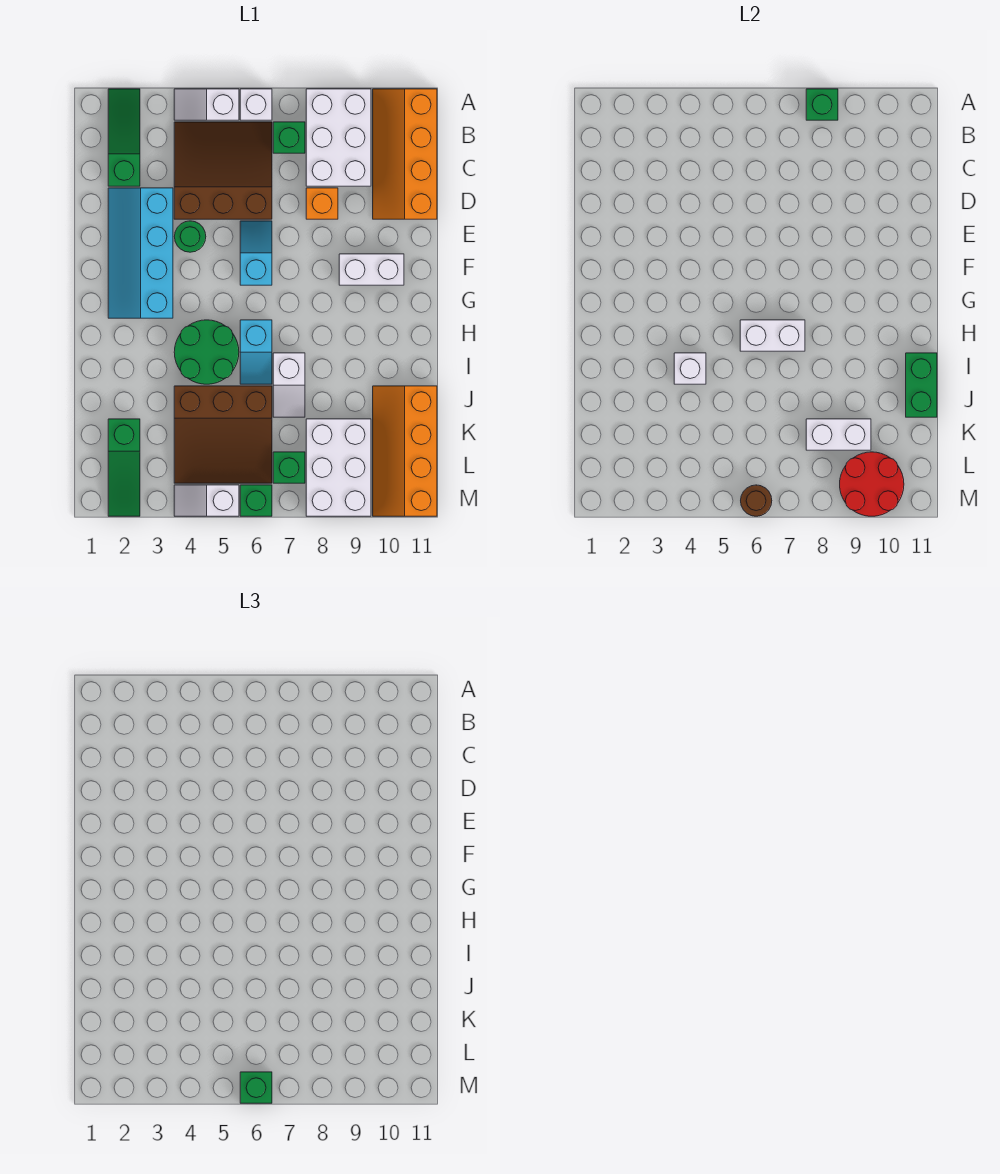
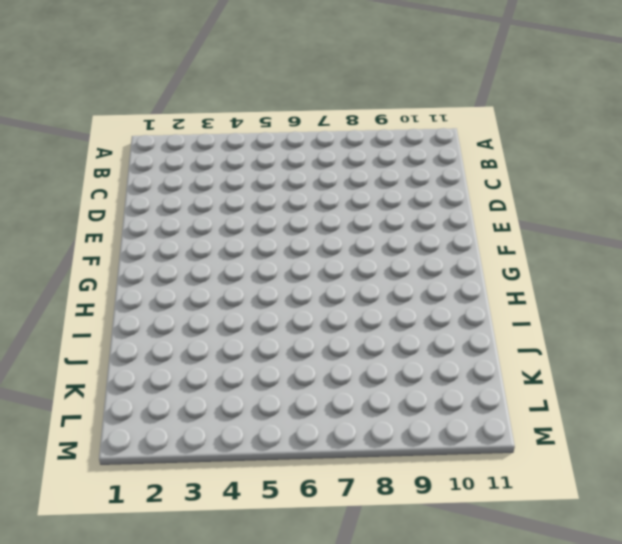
none -> green slope A2:C2 level 1 top C
none -> white slope A4:A5 level 1 top 5
none -> white brick A6 level 1
none -> white brick A8:C9 level 1

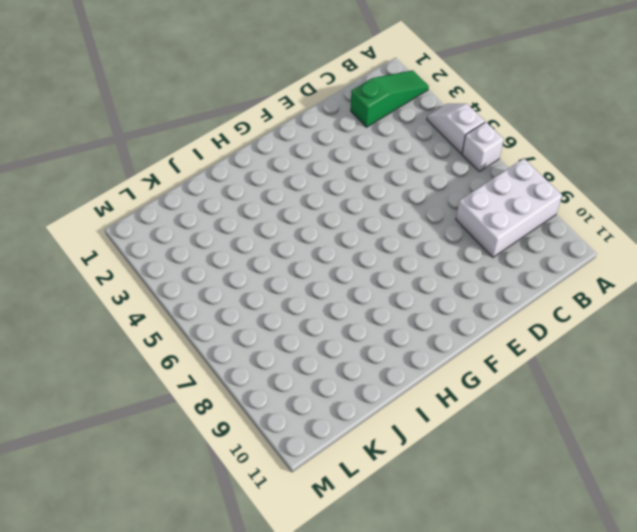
none -> orange slope A10:D11 level 1 top 11
none -> brown slope B4:D6 level 1 top D
none -> green brick B7 level 1
none -> cyan slope D2:G3 level 1 top 3

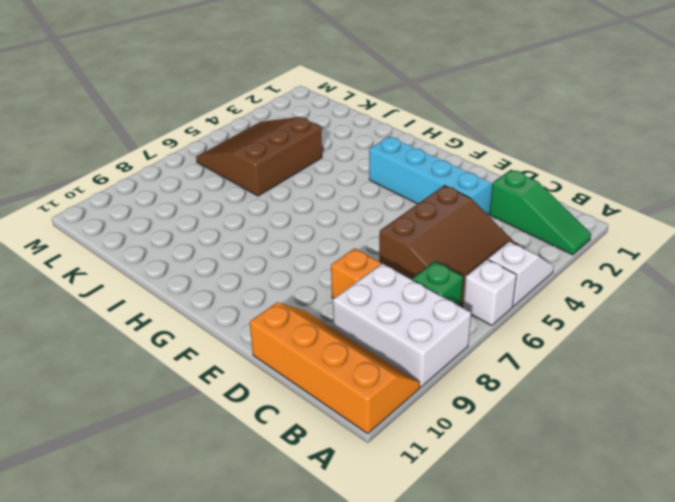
none -> green round brick E4 level 1
none -> cyan slope E6:F6 level 1 top F
none -> white brick F9:F10 level 1
none -> green round brick H4:I5 level 1

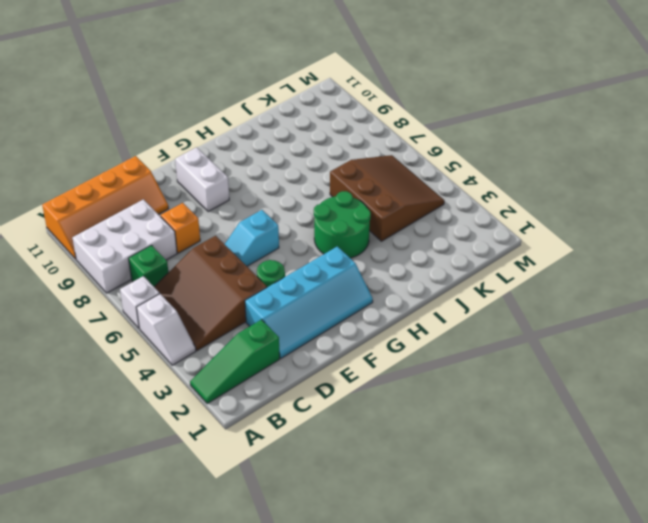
none -> cyan slope H6:I6 level 1 top H
none -> white slope I7:J7 level 1 top I
none -> orange slope J10:M11 level 1 top 11
none -> green slope K2:M2 level 1 top K

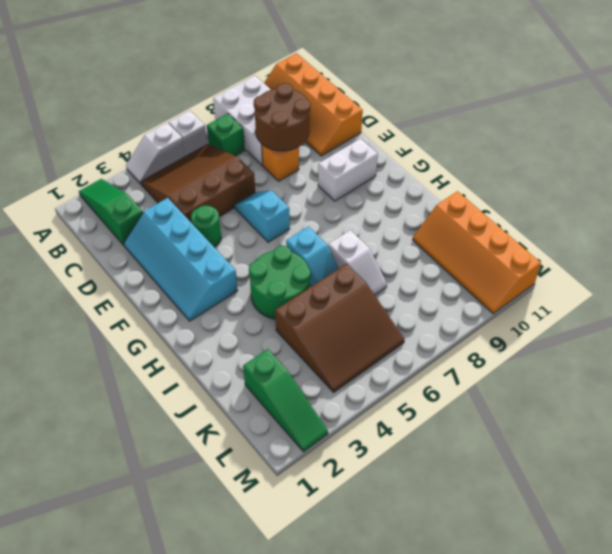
brown round brick C8:D9 level 2 -> none
none -> white brick K8:M9 level 1
none -> green brick L7 level 1
none -> white slope M4:M5 level 1 top 5
none -> green brick M6 level 1

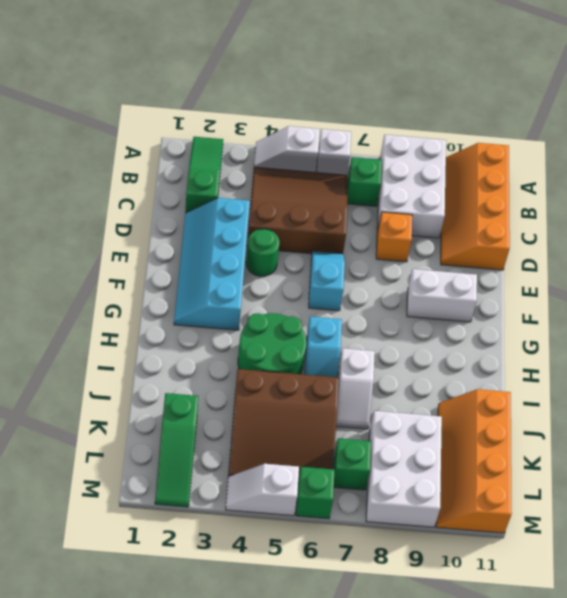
none -> green brick A8 level 2
none -> white brick H6:H7 level 2
none -> white brick I4 level 2
none -> green brick I11:J11 level 2

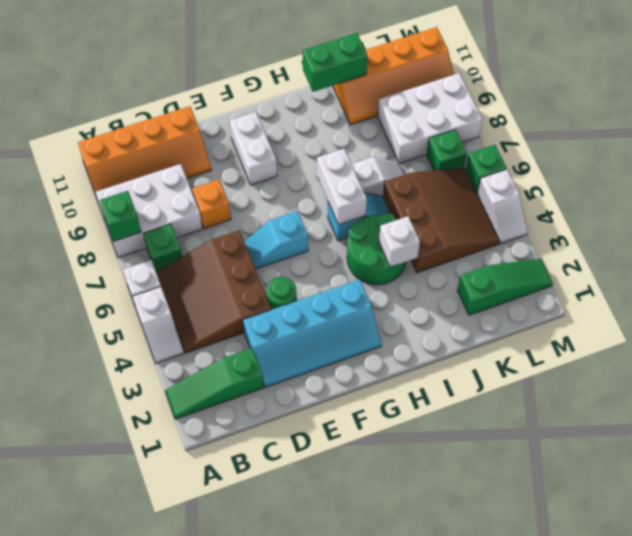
none -> white brick K8:K9 level 2
none -> red round brick L9:M10 level 2
none -> brown round brick M6 level 2
none -> green brick M6 level 3

